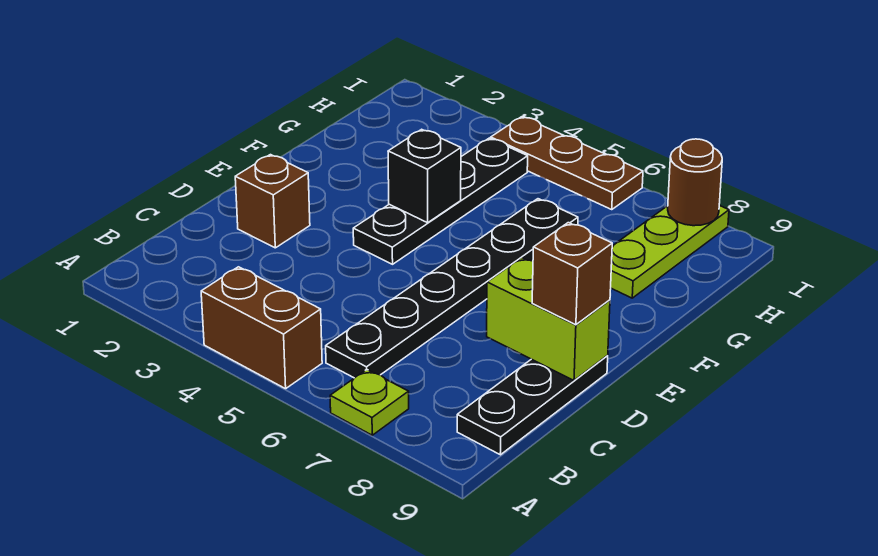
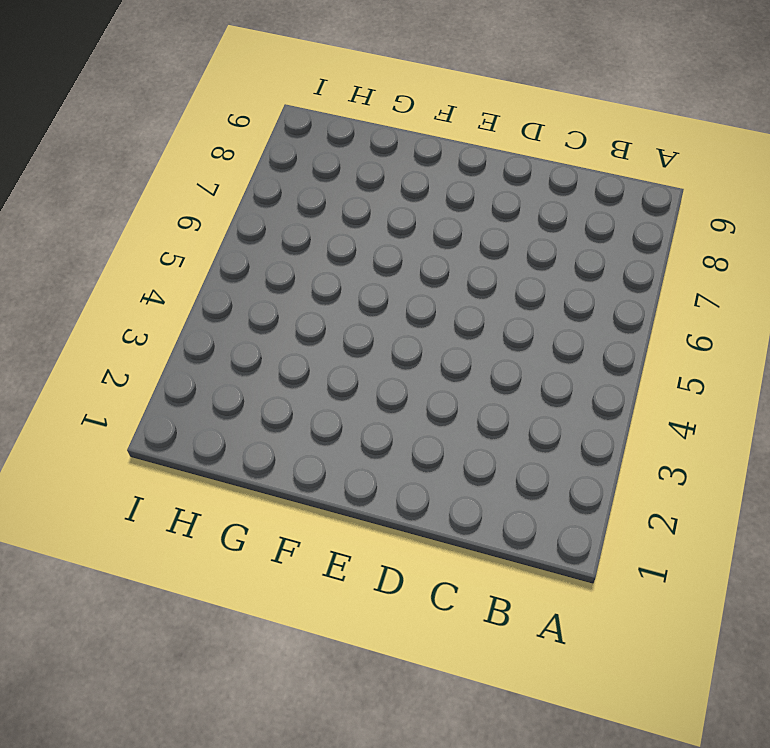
none -> brown brick A4:A5 level 1
none -> lime plate A7 level 1
none -> black plate B6:G6 level 1

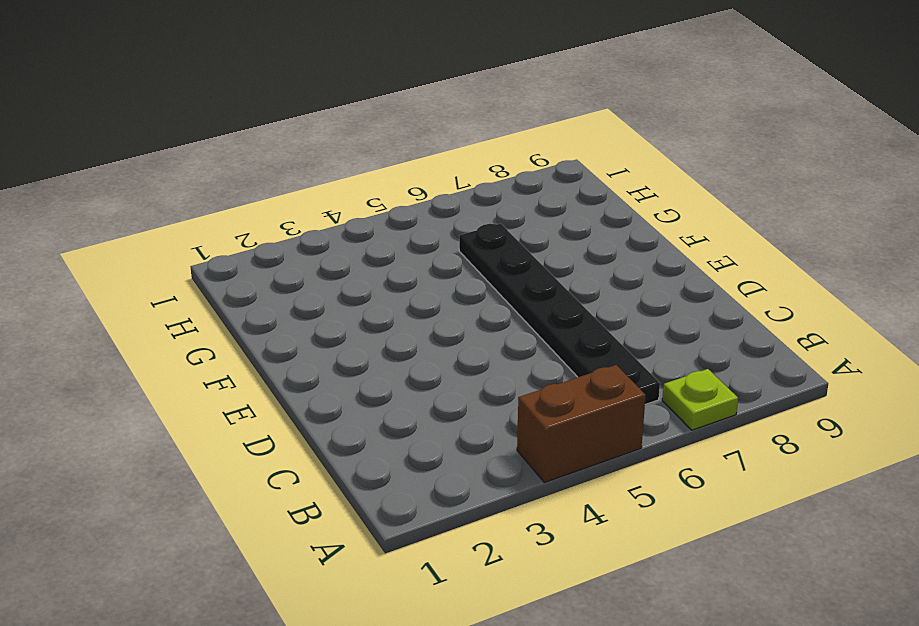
none -> black plate B9:D9 level 1
none -> brown brick D2 level 1
none -> black plate E4:H4 level 1

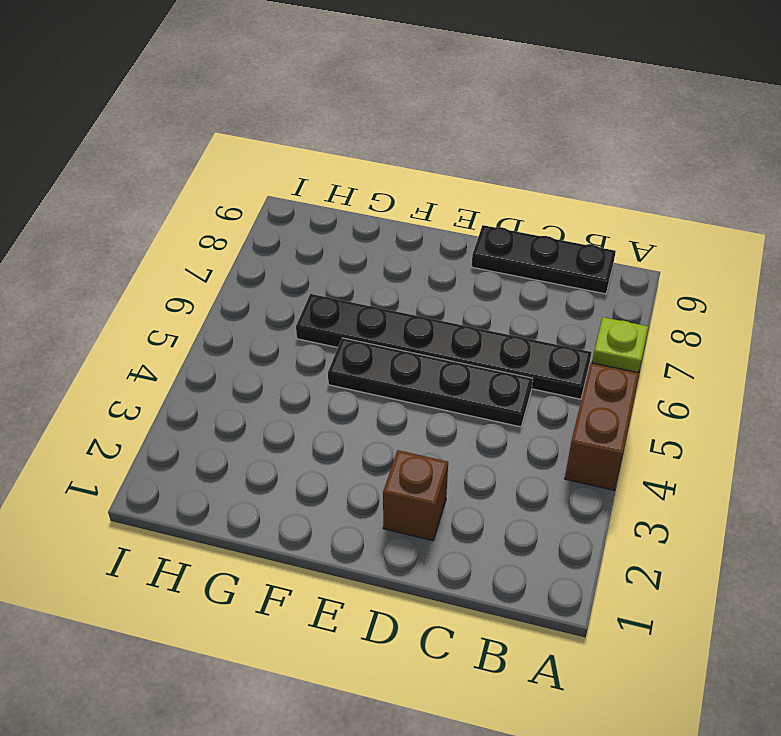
black plate C5:F5 level 1 -> black plate E4:H4 level 1
none -> lime plate G8:I8 level 1
none -> brown plate I4:I6 level 1
none -> lime brick D8:D9 level 2

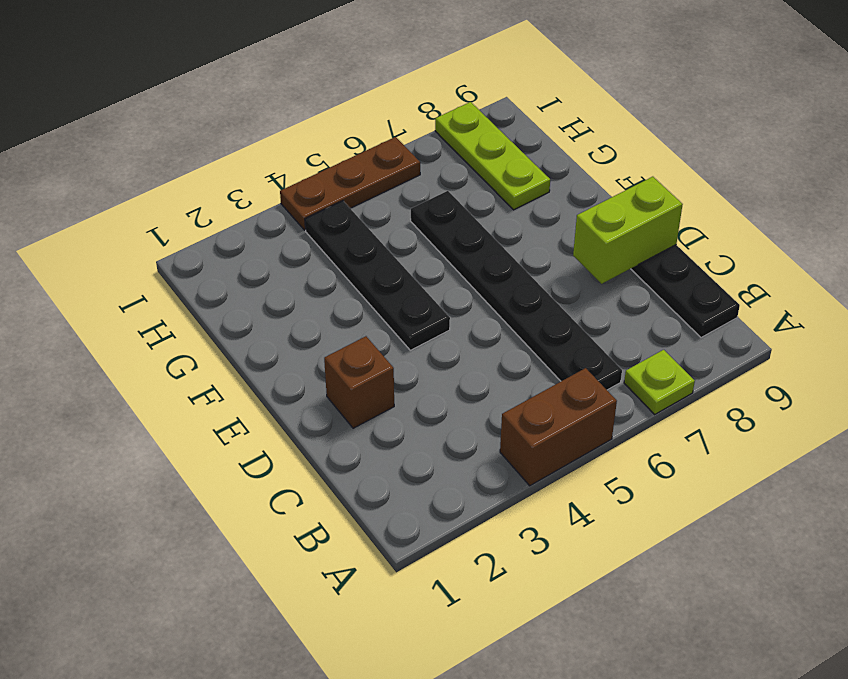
none -> black brick F4 level 2
none -> brown round brick I8 level 2
none -> brown brick D9 level 3

